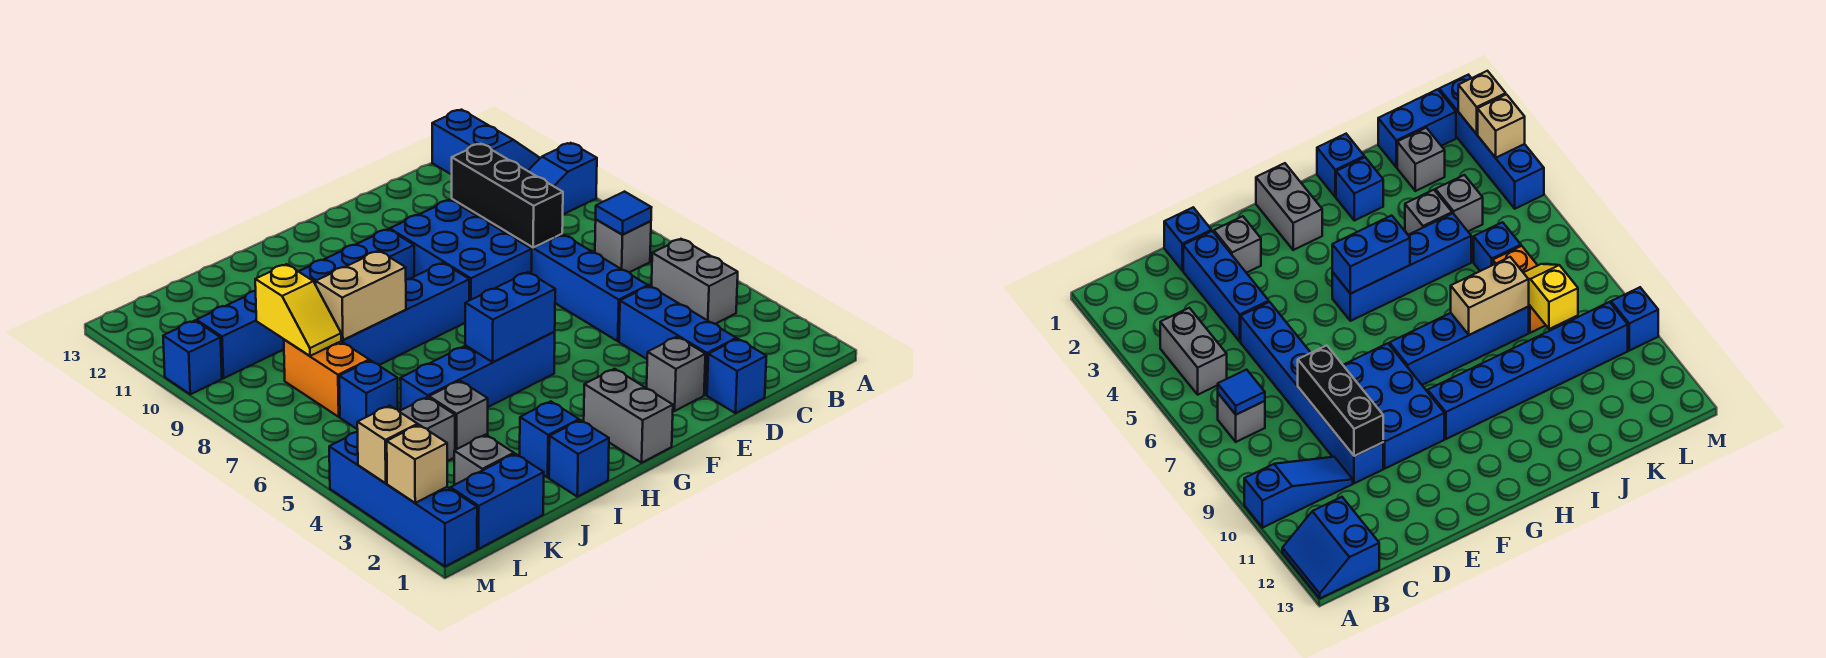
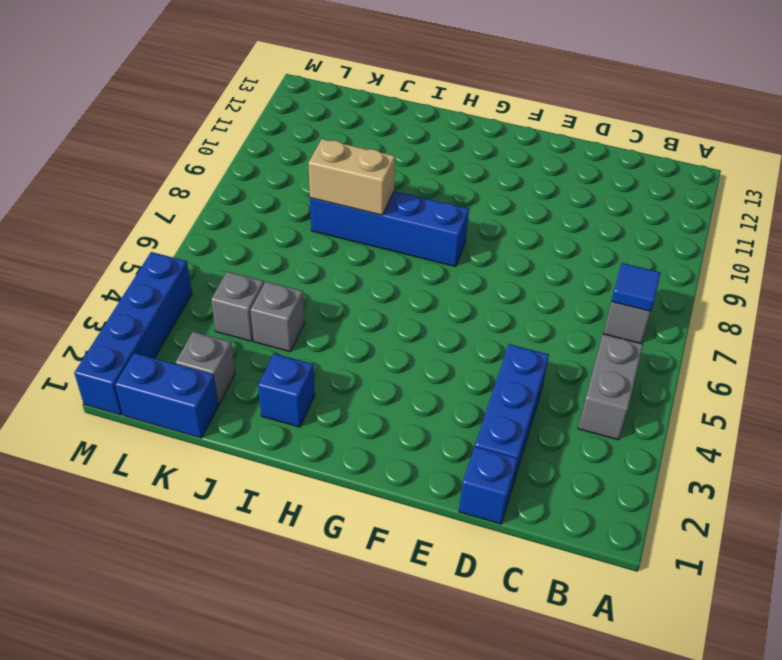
none -> blue slope A10:C10 level 1 top A
none -> blue slope A12:B13 level 1 top B
none -> blue brick D5:D10 level 1
none -> grey brick E2 level 1

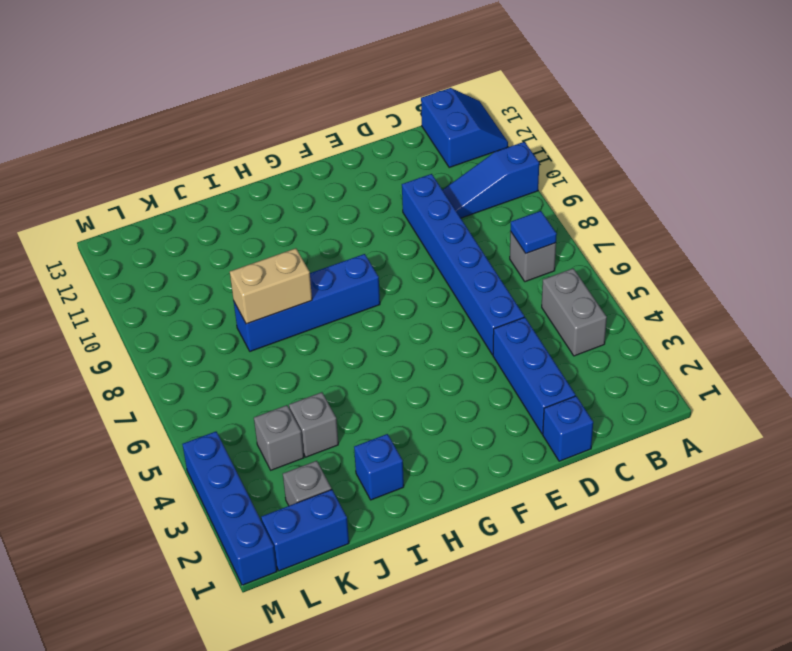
none -> grey brick E2 level 1
none -> blue brick E8:F10 level 1
none -> grey brick G1:G2 level 1
none -> blue brick G5:J5 level 1

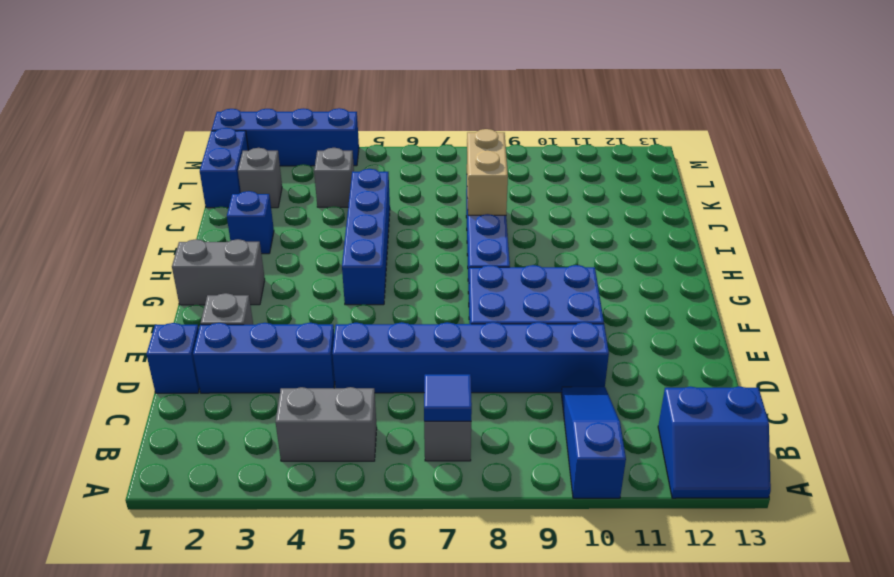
none -> blue brick G10:L10 level 1
none -> blue brick I1 level 1
none -> grey brick J4 level 1
none -> blue brick K6 level 1

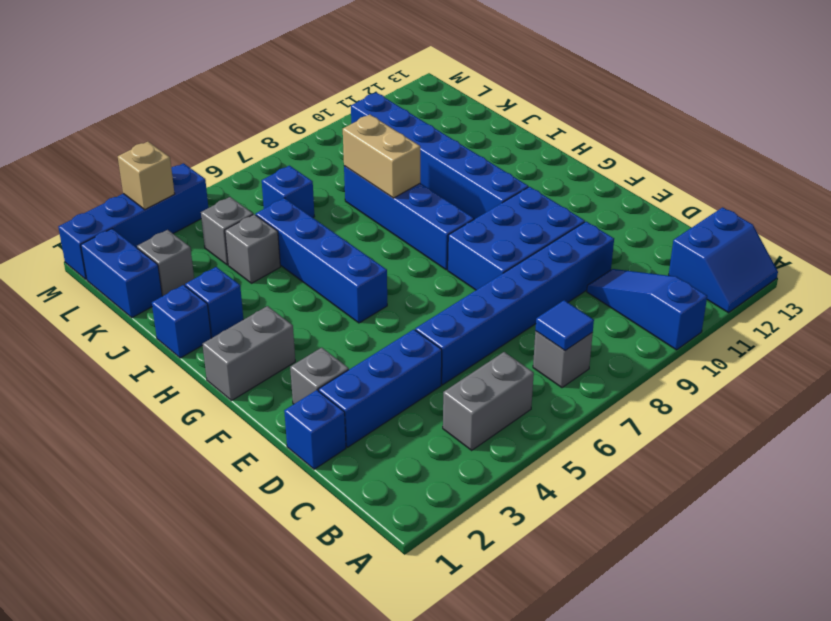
none -> orange brick K7:K8 level 1
none -> blue brick M10 level 1
none -> black brick D8:D10 level 2
none -> blue brick G5:H5 level 2

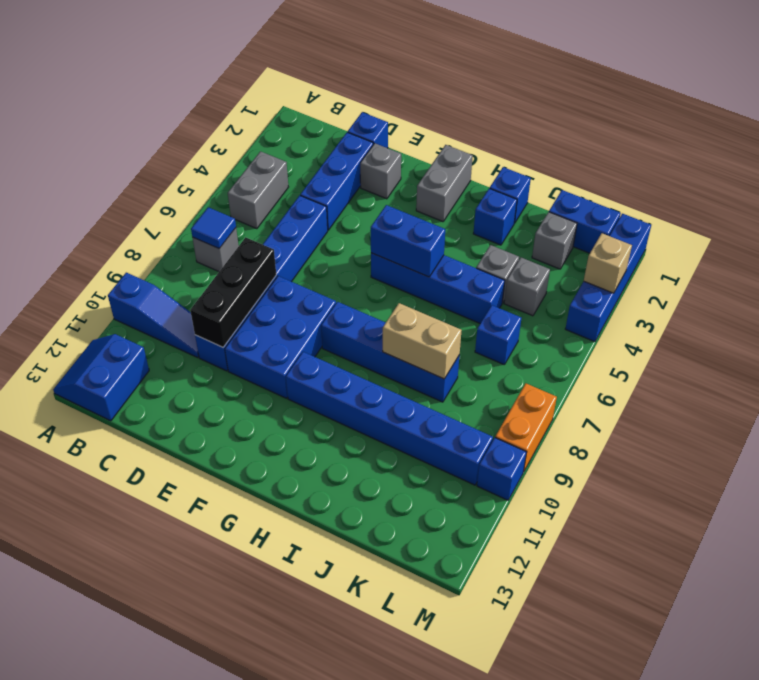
orange brick M8:M9 level 1 -> orange brick K7:K8 level 1
none -> yellow slope K8:K9 level 2 top 9
none -> tan brick M2 level 2

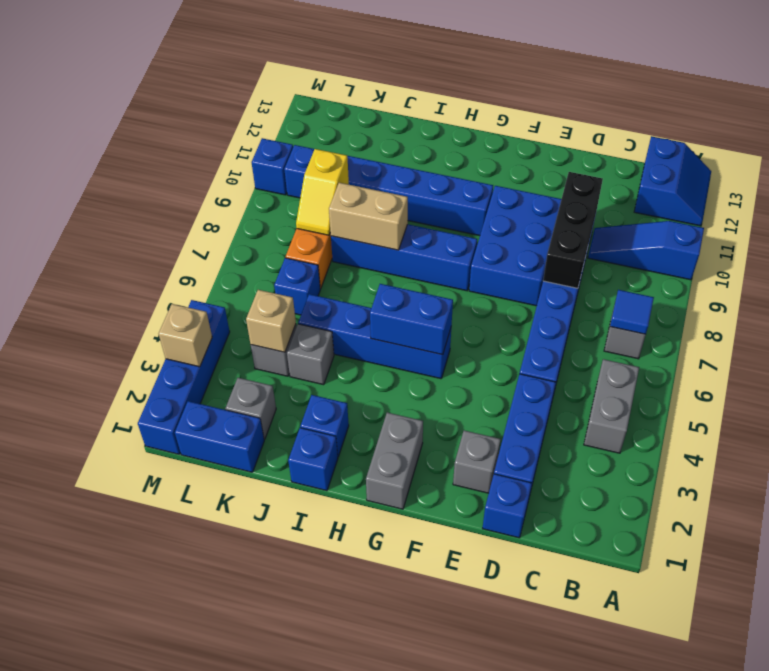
tan brick K4 level 2 -> tan brick M2 level 2

